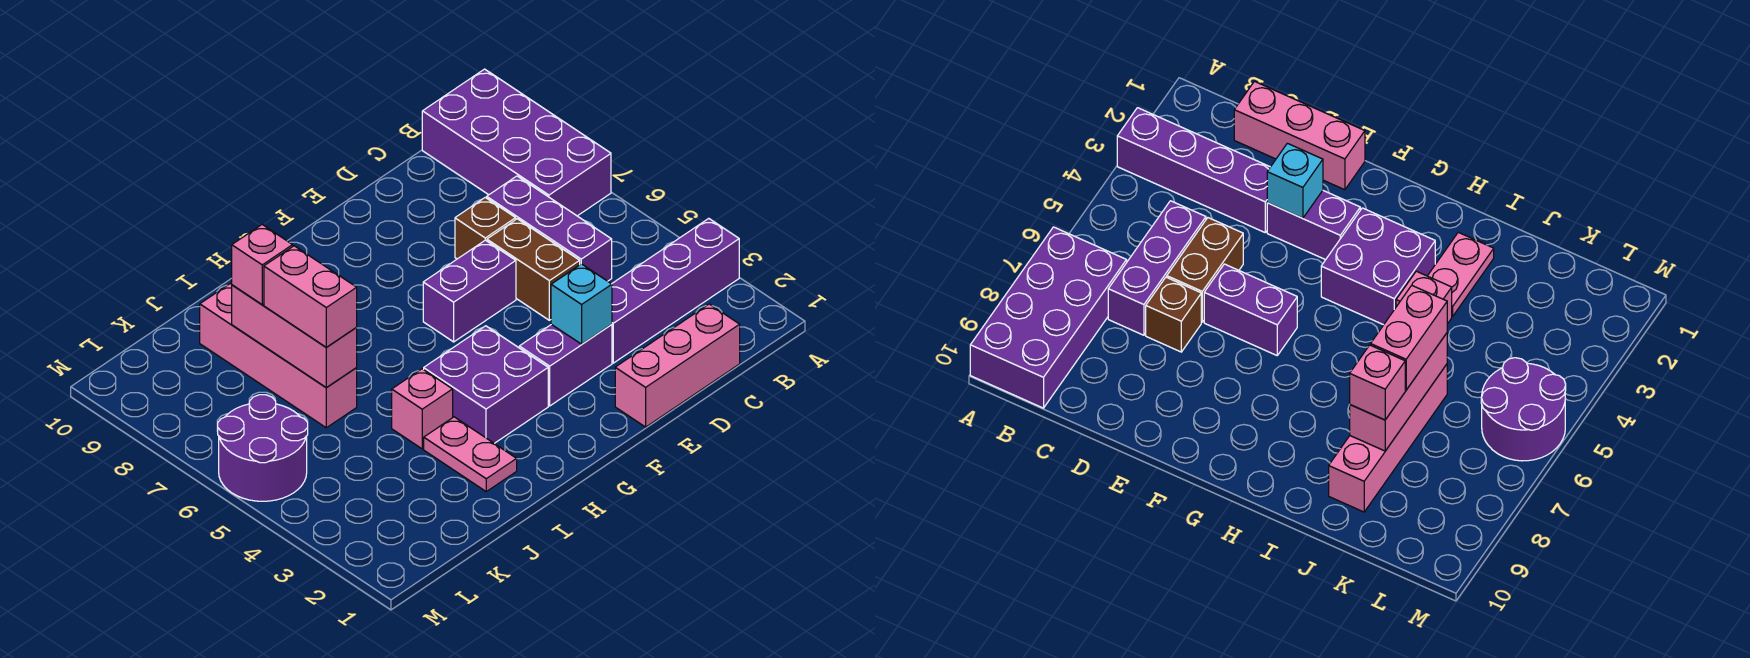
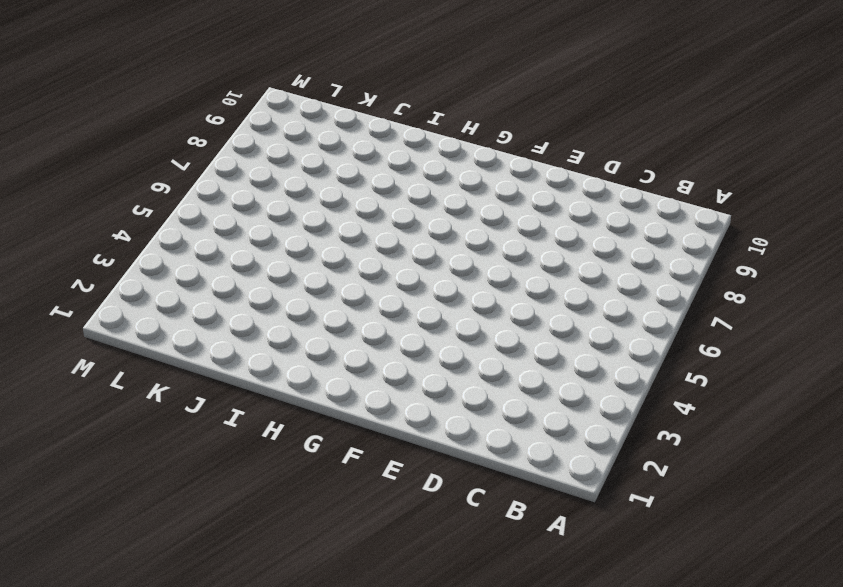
none -> purple brick A3:D3 level 1
none -> purple brick A7:B10 level 1
none -> pink brick C1:E1 level 1

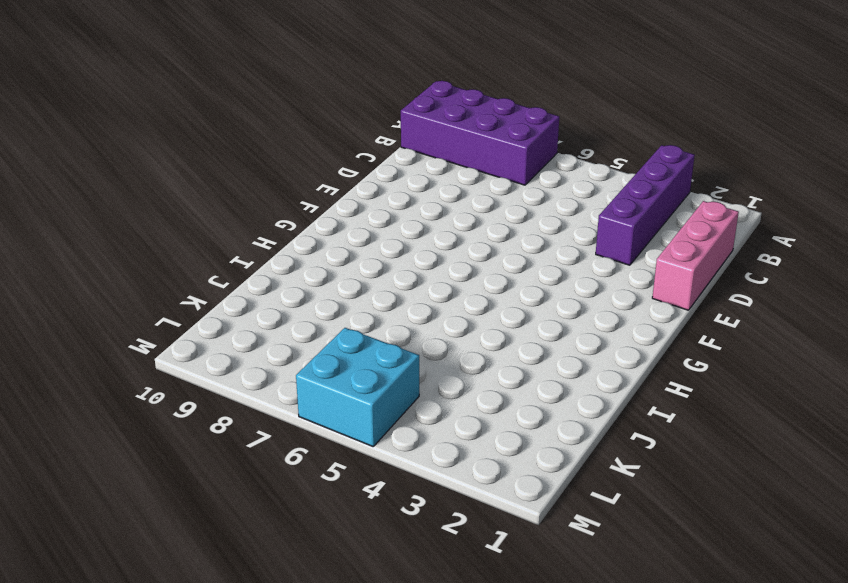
cyan brick L5:M6 level 1 -> purple round brick L5:M6 level 1
none -> purple brick C5:C7 level 1
none -> brown brick D5:D6 level 1
none -> brown brick D7 level 1

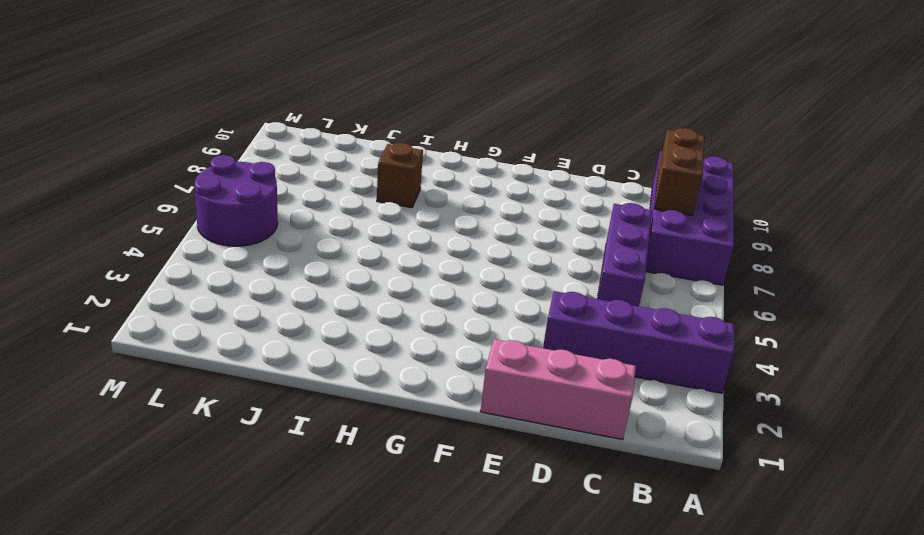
brown brick B8:B9 level 2 -> brown brick D5:D6 level 1
brown brick I8 level 1 -> brown brick D7 level 1
none -> purple brick E3:F3 level 1
none -> purple brick E6:F6 level 1
none -> purple brick G3:H4 level 1

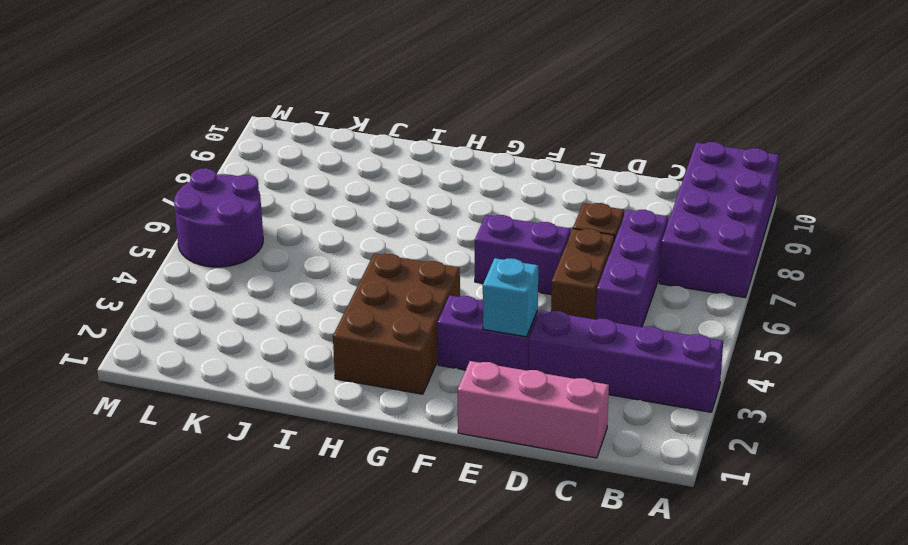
brown brick G2:H4 level 1 -> purple brick G3:H4 level 1
none -> pink plate I2:I3 level 1
none -> pink brick I4 level 1
none -> pink brick J6:J9 level 1

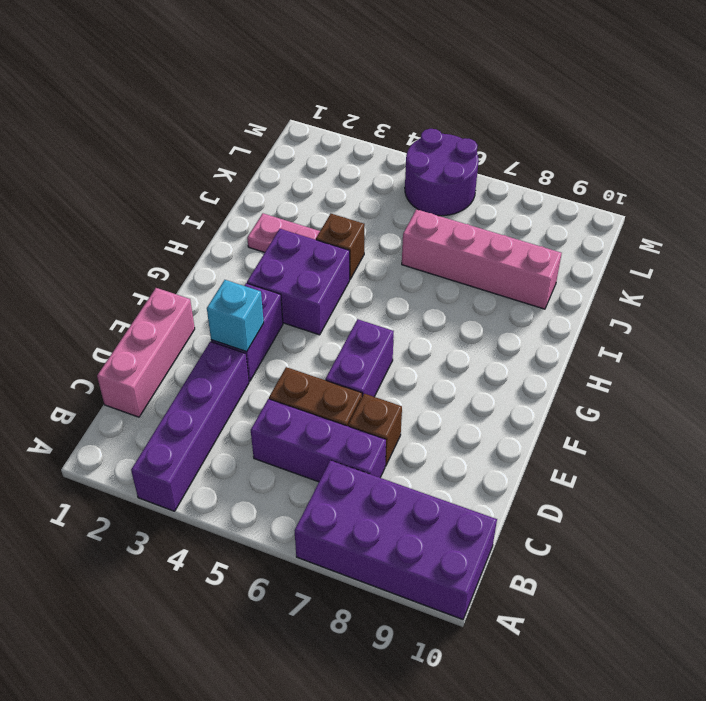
brown brick I4 level 1 -> pink brick I4 level 1
none -> pink brick J6:J8 level 2
none -> pink brick J6:J7 level 3
none -> pink brick J8 level 3

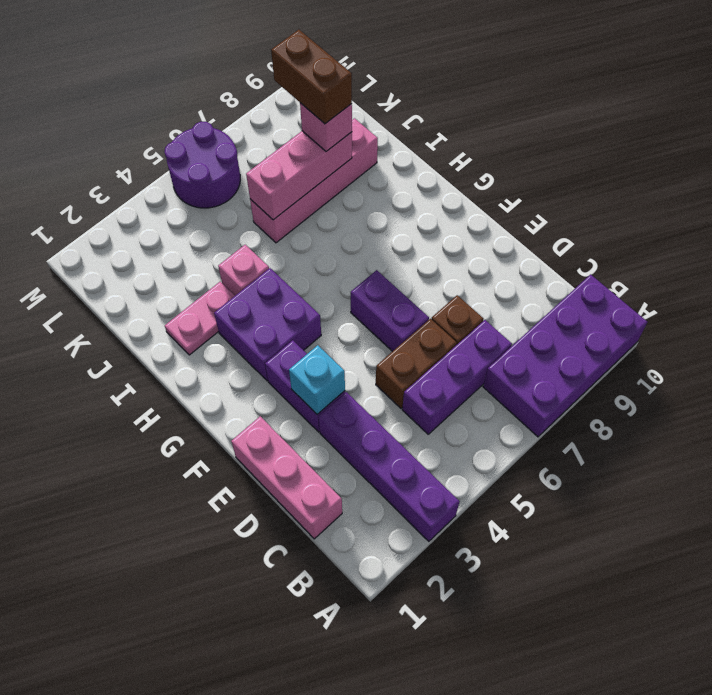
brown brick J8:K8 level 4 -> none
none -> pink brick J6:J7 level 3

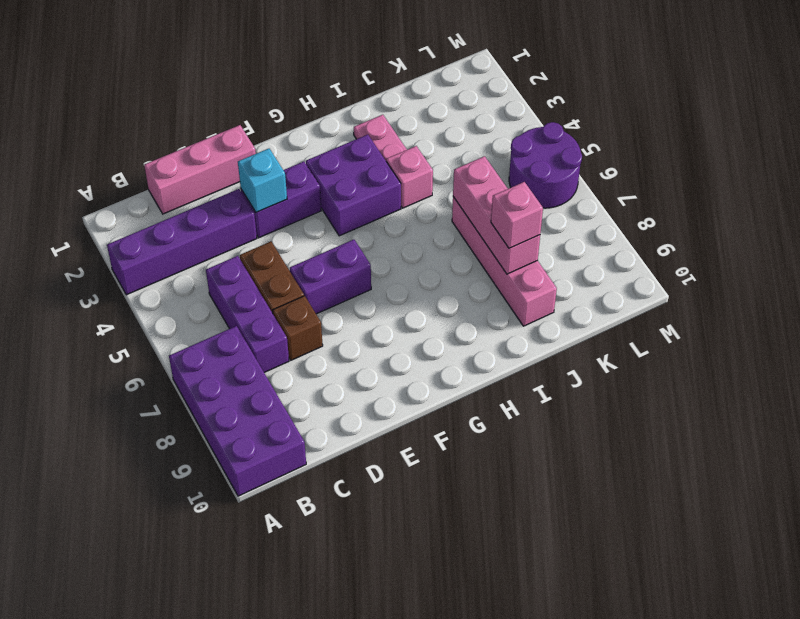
none -> pink brick J6:J7 level 3

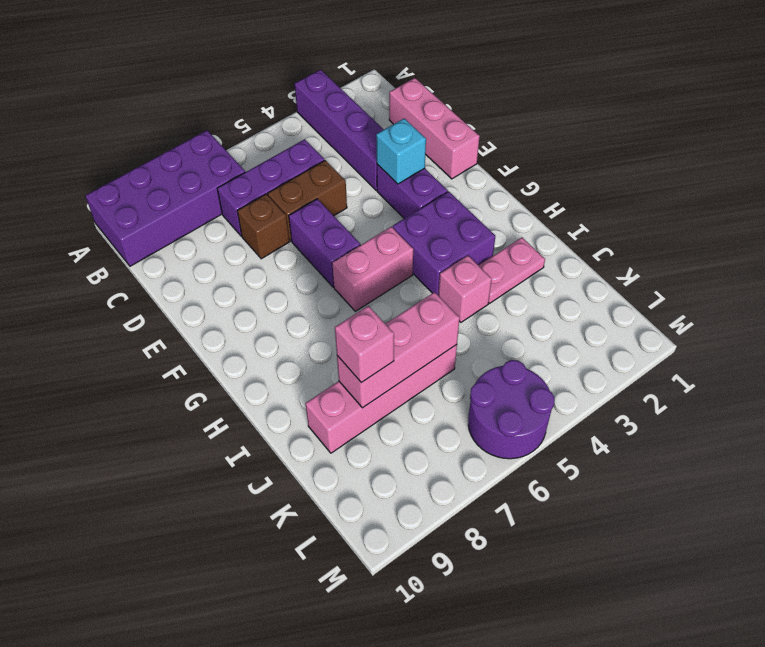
pink brick G5:G6 level 1 -> pink brick J6:J7 level 3

